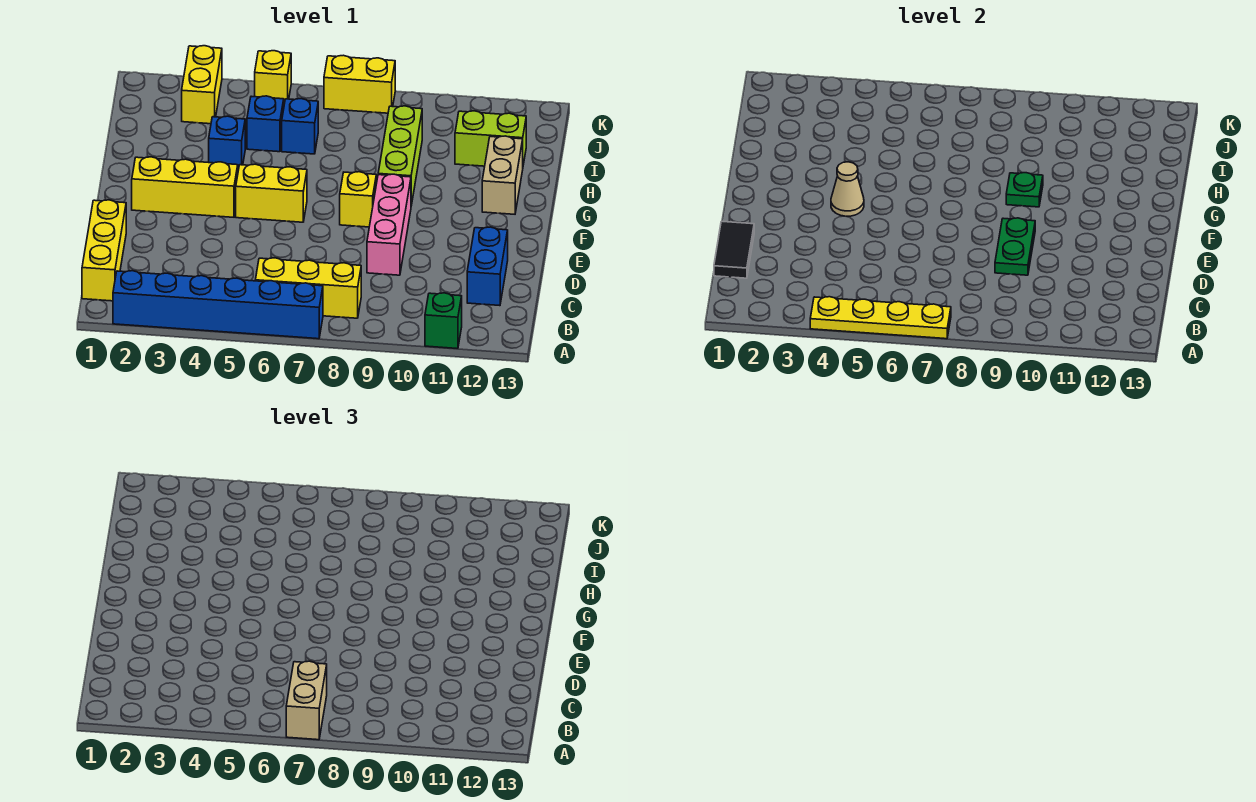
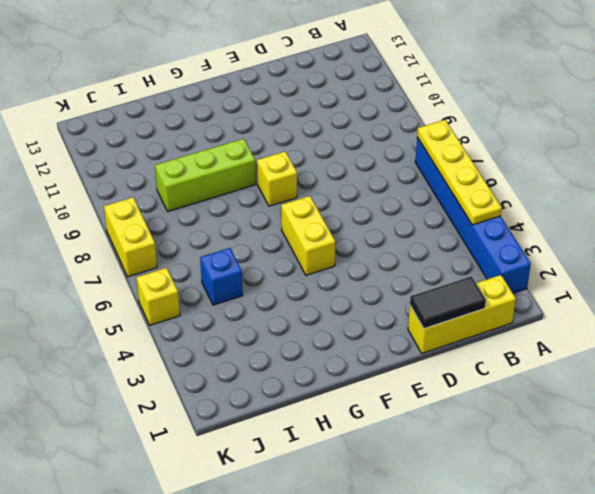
none -> green brick A11 level 1
none -> yellow brick B6:B8 level 1
none -> blue brick C12:D12 level 1

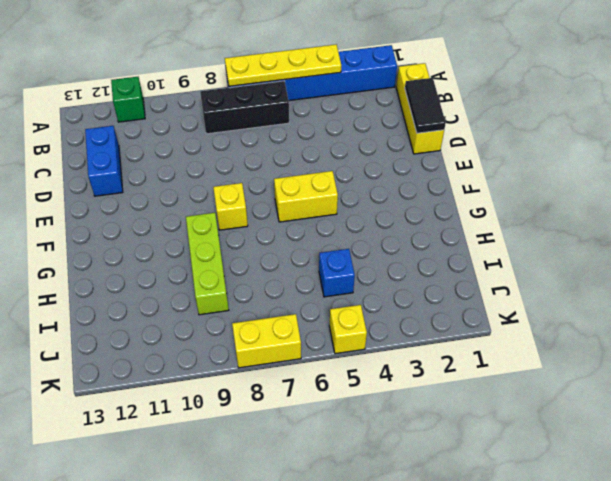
black brick B6:B8 level 1 -> yellow brick B6:B8 level 1
none -> pink brick D9:F9 level 1
none -> yellow brick F2:F4 level 1
none -> tan brick G12:H12 level 1

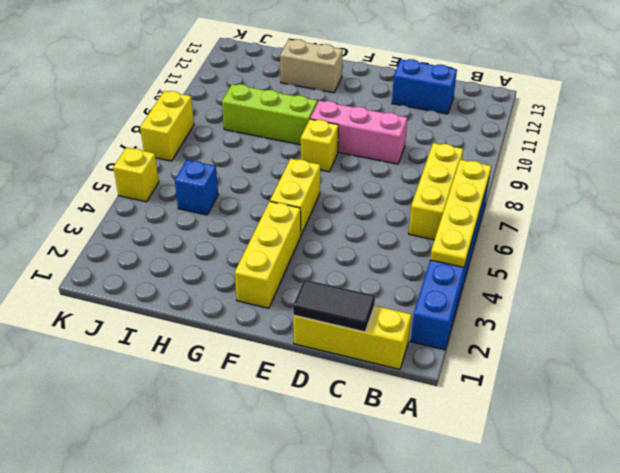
none -> green brick A11 level 1
none -> blue brick H4 level 1
none -> blue brick I6 level 1

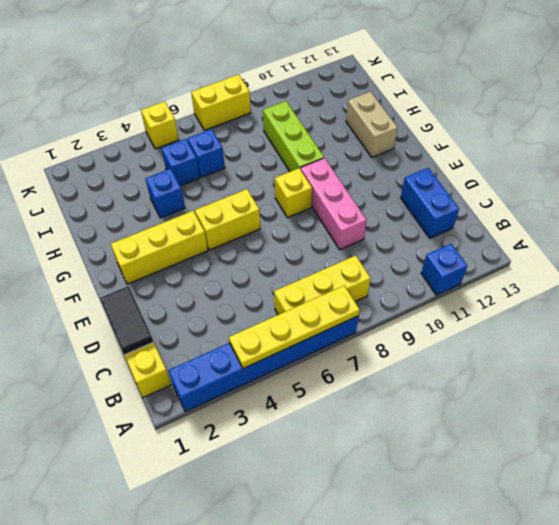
blue brick A11 level 1 -> green brick A11 level 1
none -> lime brick I11:I12 level 1
none -> yellow brick J3:K3 level 1
none -> green plate D9:E9 level 2

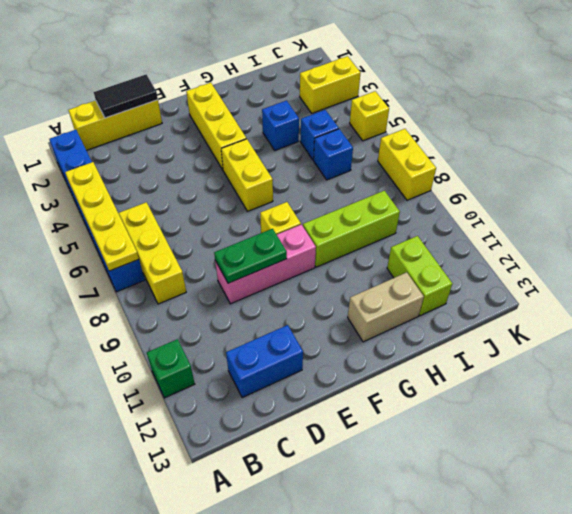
none -> tan cone F4 level 2
none -> green plate G9 level 2
none -> tan brick A7:B7 level 3

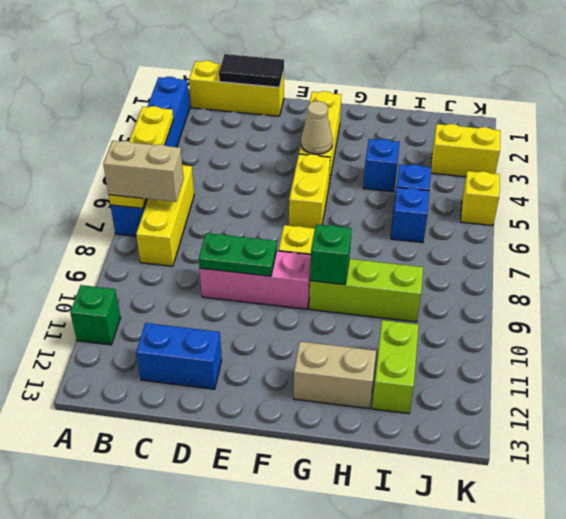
green brick G9 level 2 -> green plate G9 level 2
none -> yellow brick K7:K8 level 1

